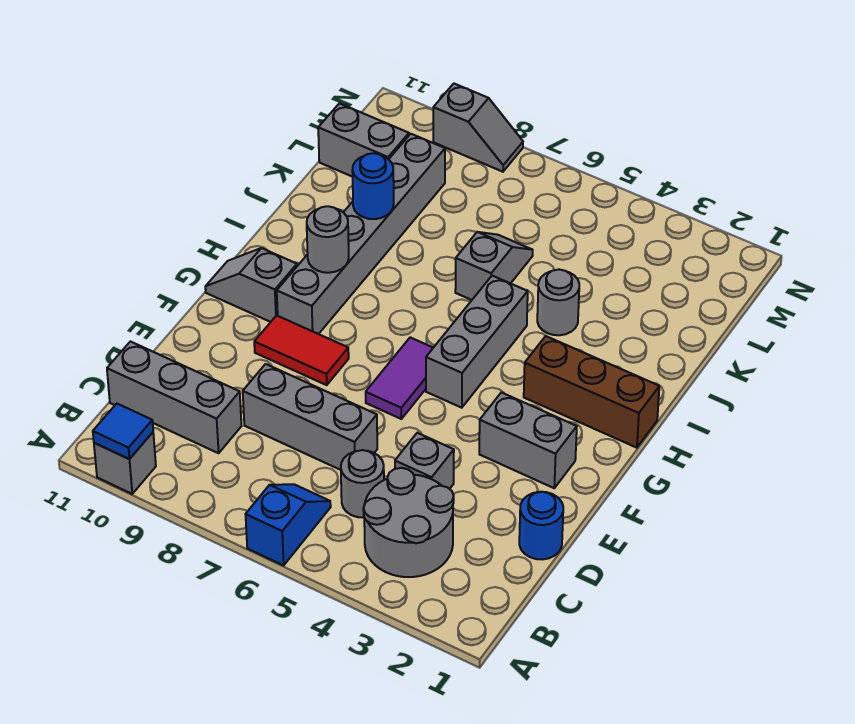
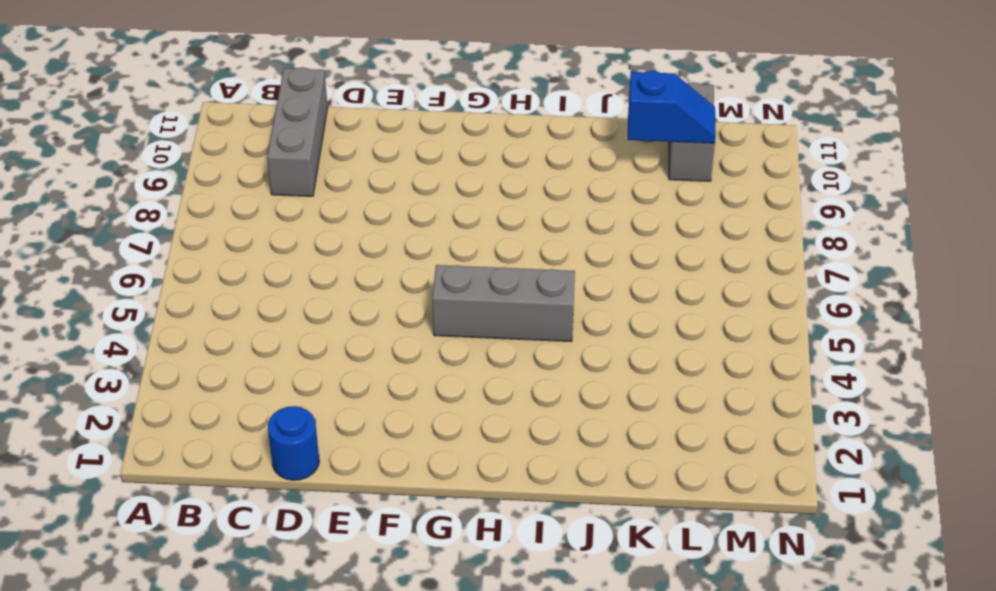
blue slope K10:L10 level 2 top K -> blue slope A6:B6 level 1 top A
none -> grey brick A10 level 1
none -> grey round brick B3:C4 level 1
none -> grey round brick C5 level 1

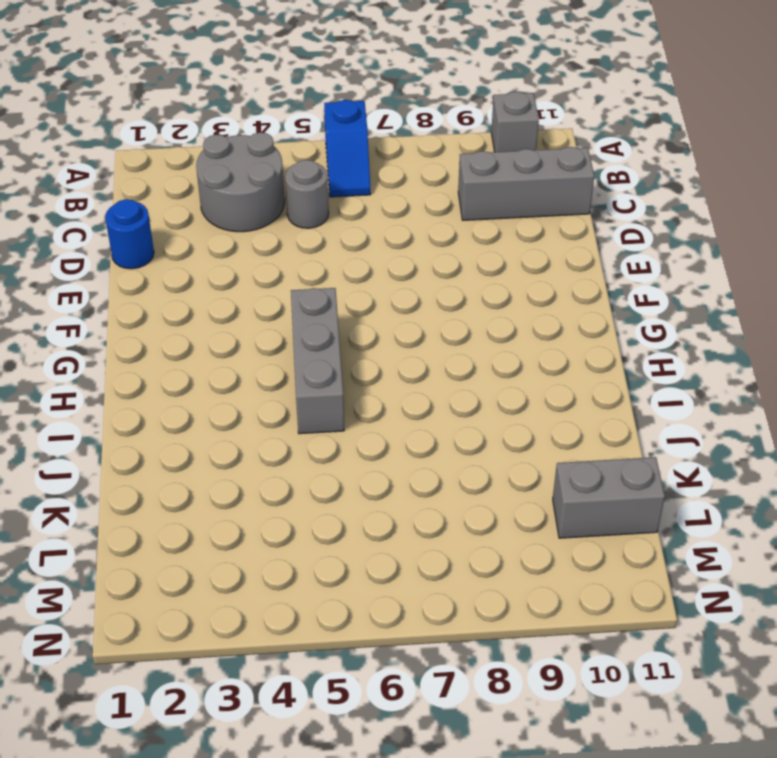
none -> grey brick D4 level 1
none -> grey brick D6:D8 level 1
none -> grey brick F2:F3 level 1

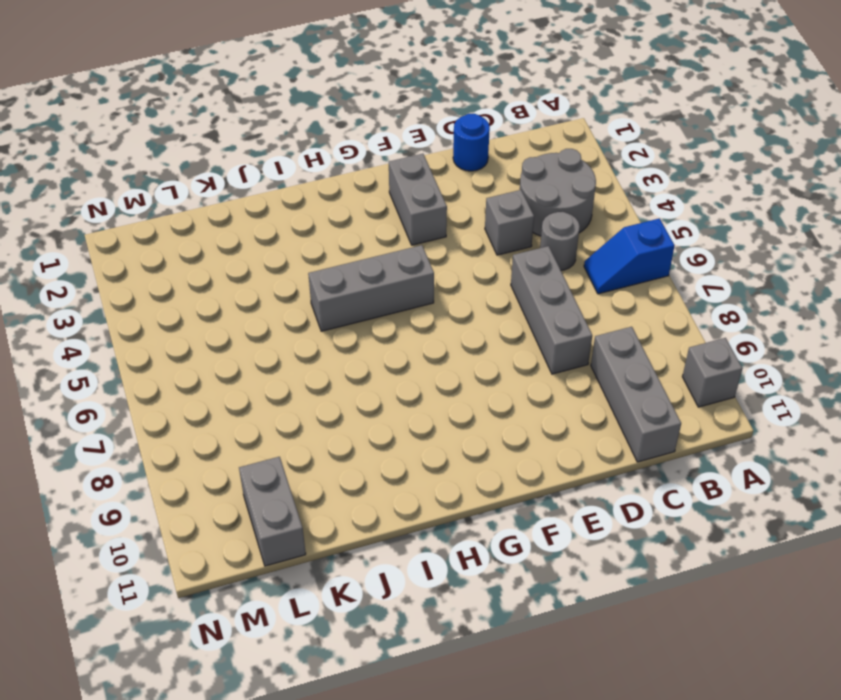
none -> purple tile F6:G6 level 1
none -> red tile F8:F9 level 1
none -> grey brick G9:L9 level 1

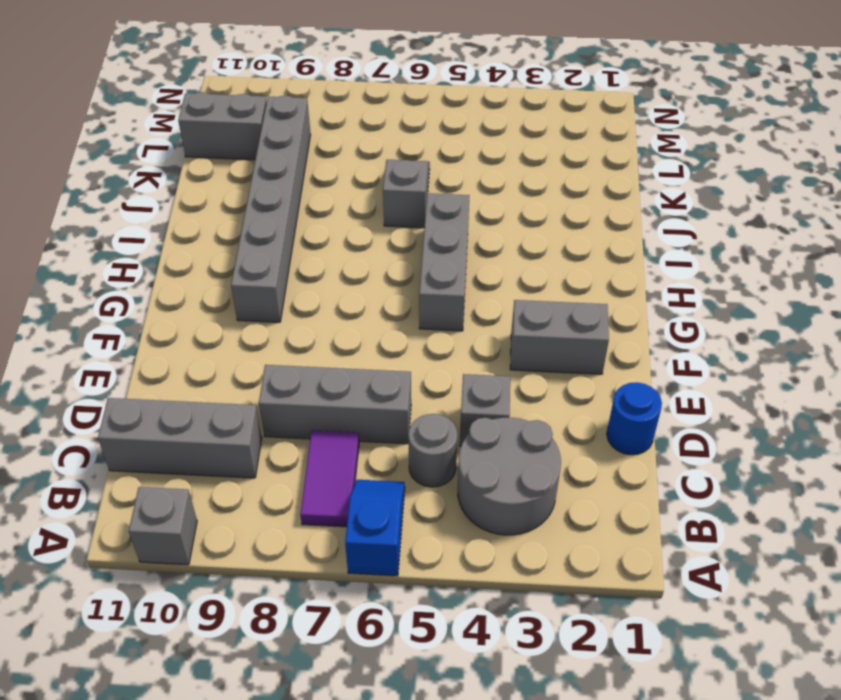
purple tile B7:C7 level 1 -> purple tile F6:G6 level 1
none -> red tile F8:F9 level 1
none -> grey slope G10:G11 level 1 top 10
none -> brown brick H1:H3 level 1

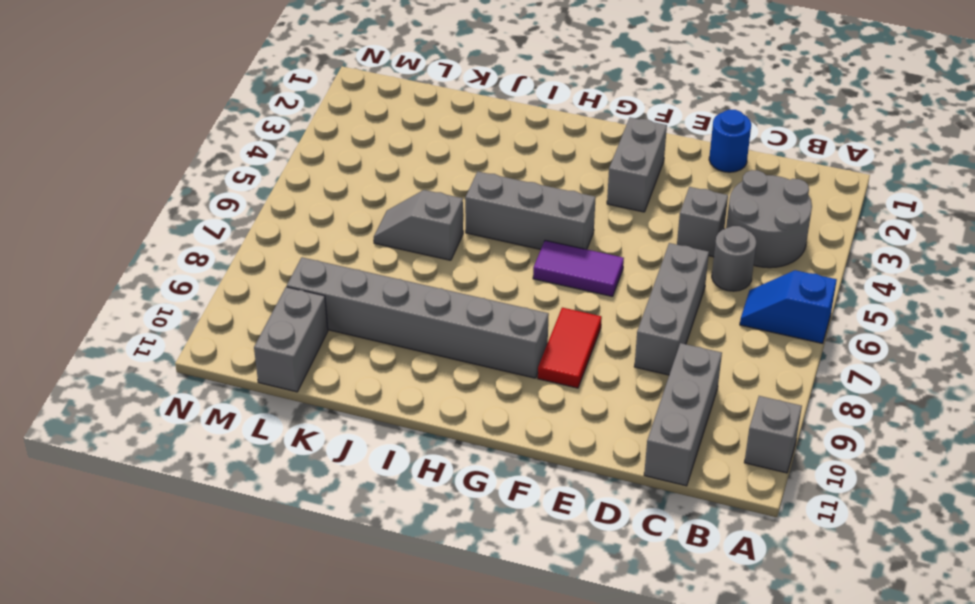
none -> grey slope G10:G11 level 1 top 10
none -> brown brick H1:H3 level 1
none -> grey round brick J4 level 1

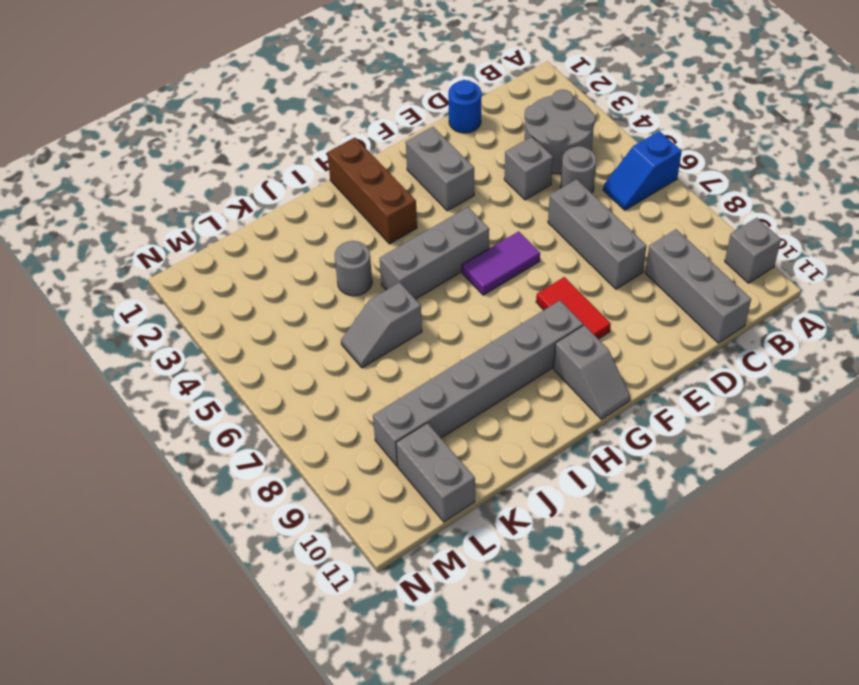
none -> grey slope N8:N9 level 1 top 9
none -> blue tile A10 level 2
none -> grey round brick H9 level 2

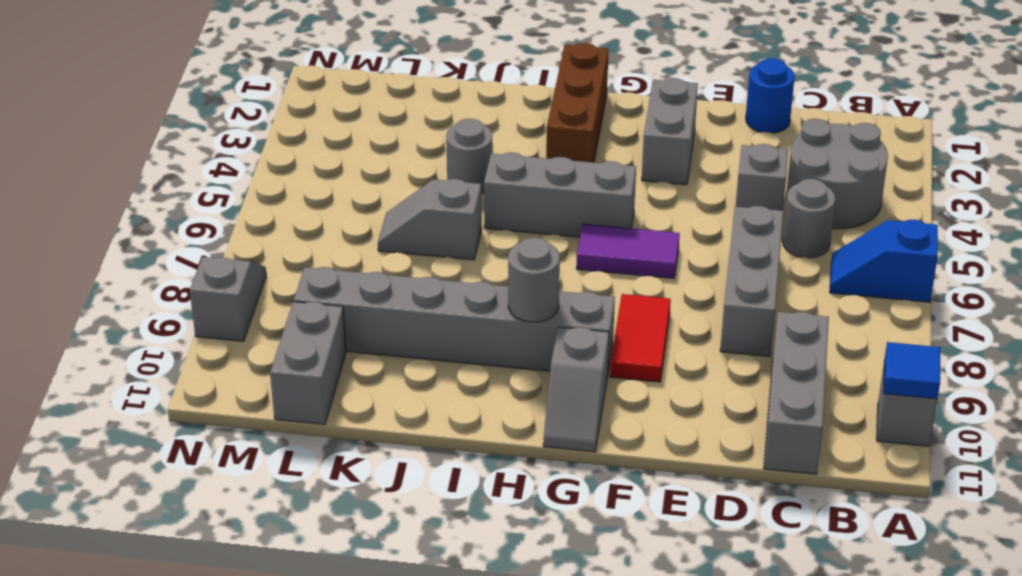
none -> blue round brick J9 level 2

